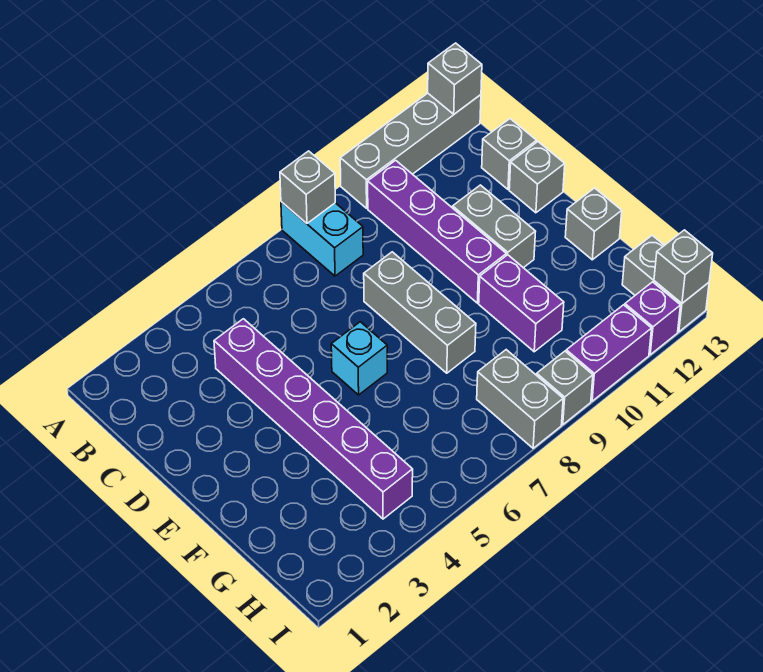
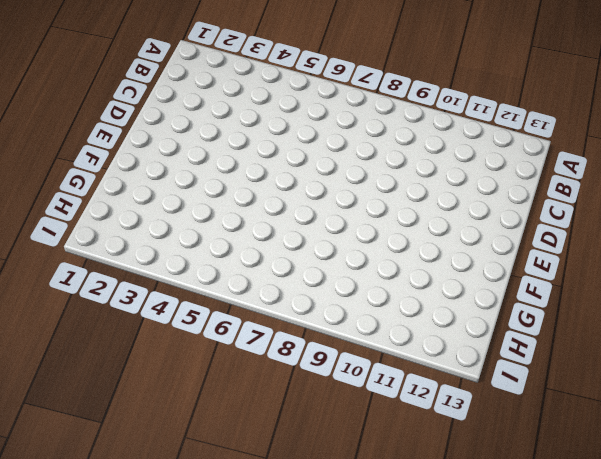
none -> cyan brick A8:B8 level 1
none -> grey brick A10:A13 level 1
none -> purple brick B10:E10 level 1

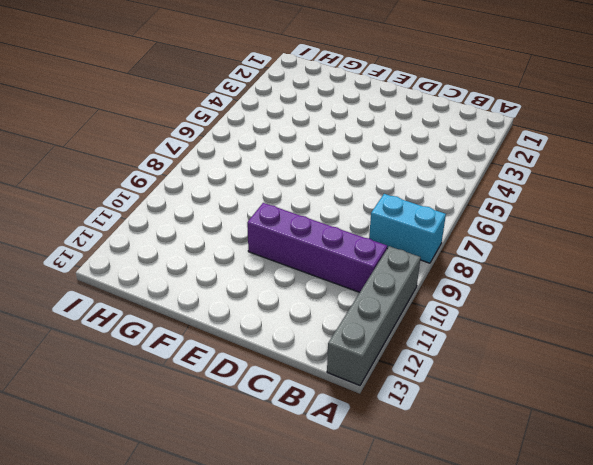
none -> purple brick C4:H4 level 1
none -> grey brick C13 level 1
none -> grey brick D8:F8 level 1

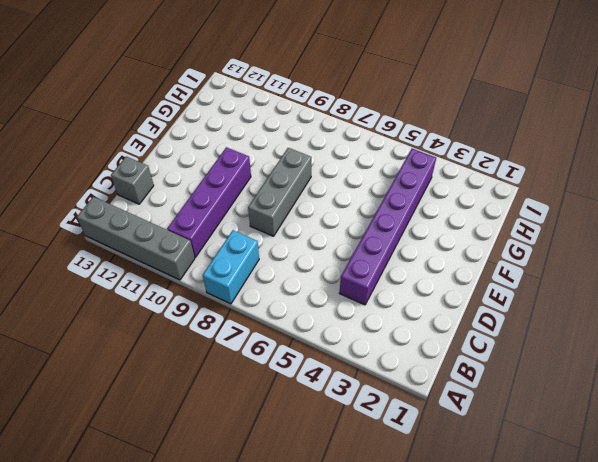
none -> grey brick D11:E11 level 1
none -> grey brick D13 level 1
none -> cyan brick E6 level 1

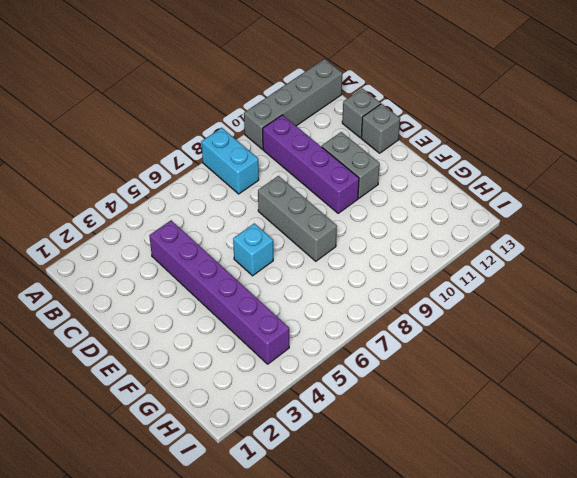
none -> purple brick F10:G10 level 1
none -> grey brick F13 level 1
none -> grey brick H8:I8 level 1

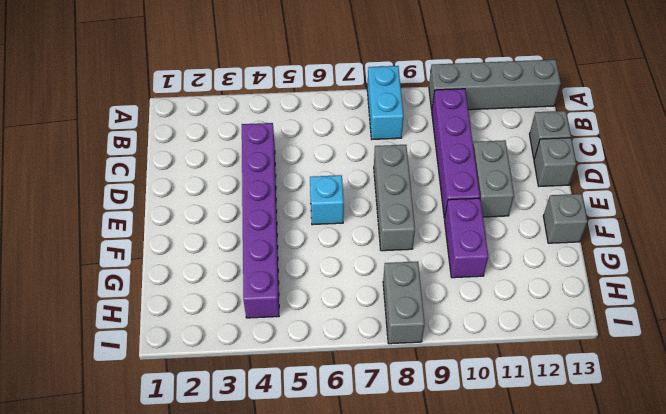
none -> grey brick H13:I13 level 1
none -> grey brick I9 level 1
none -> purple brick I10:I11 level 1

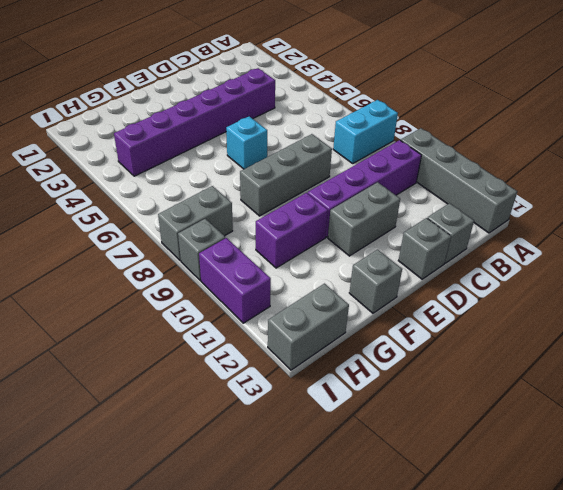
none -> purple brick I12 level 1
none -> grey brick A8 level 2
none -> grey brick A13 level 2

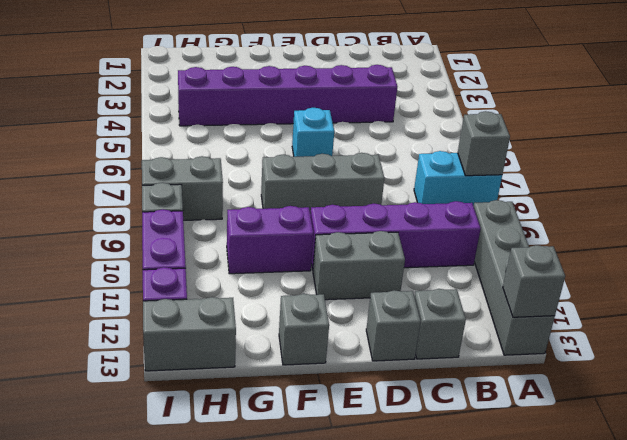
none -> grey brick I13 level 2

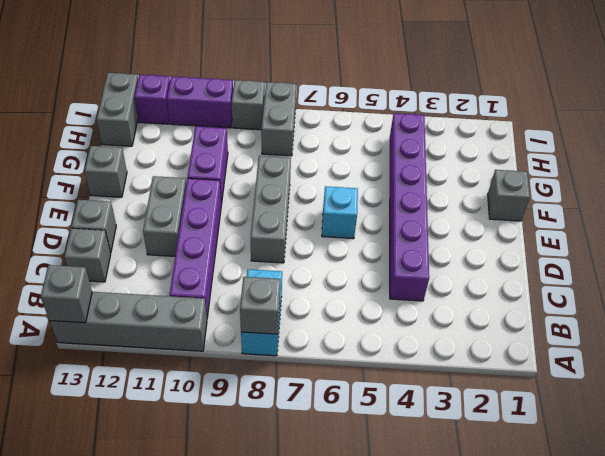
grey brick F1 level 1 -> grey brick I13 level 2

